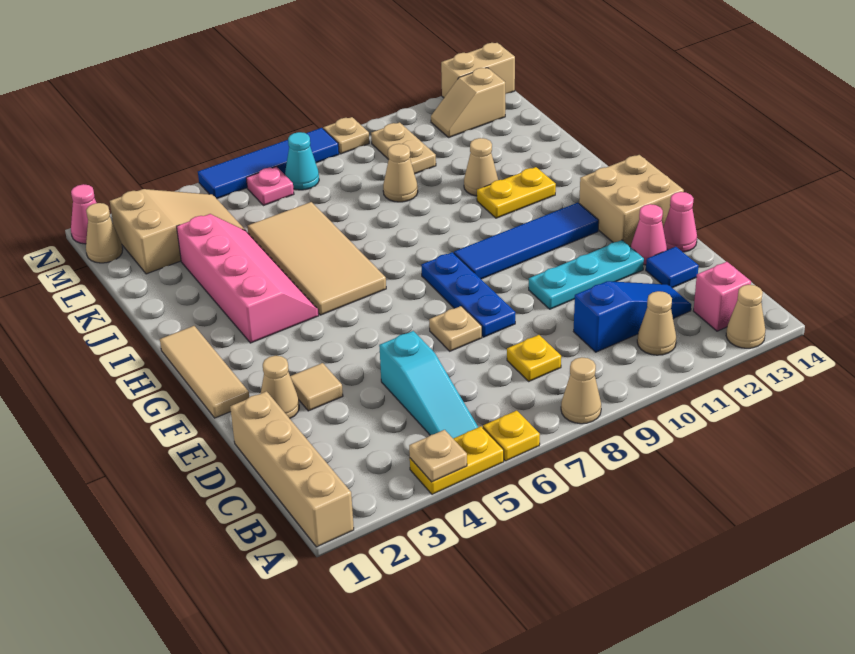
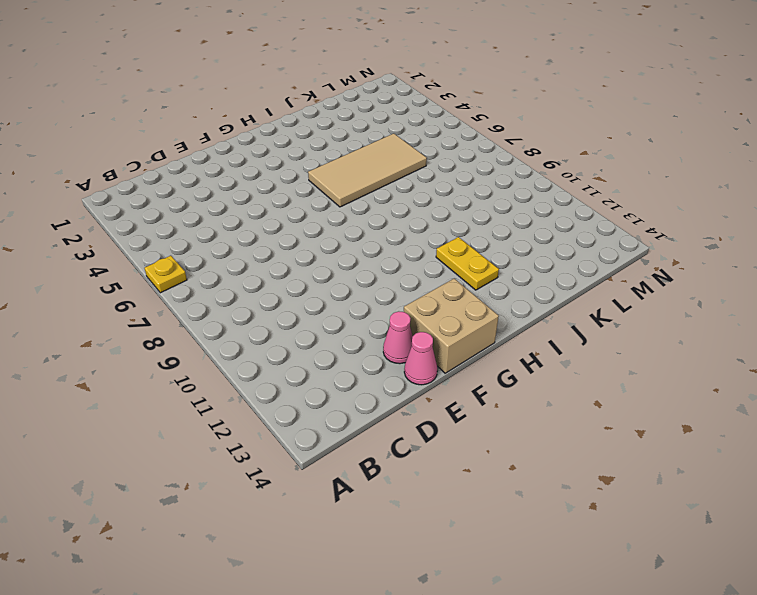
none -> tan brick A1:D1 level 1
none -> yellow plate A4:A5 level 1
none -> tan cone A8 level 1
none -> tan cone A13 level 1

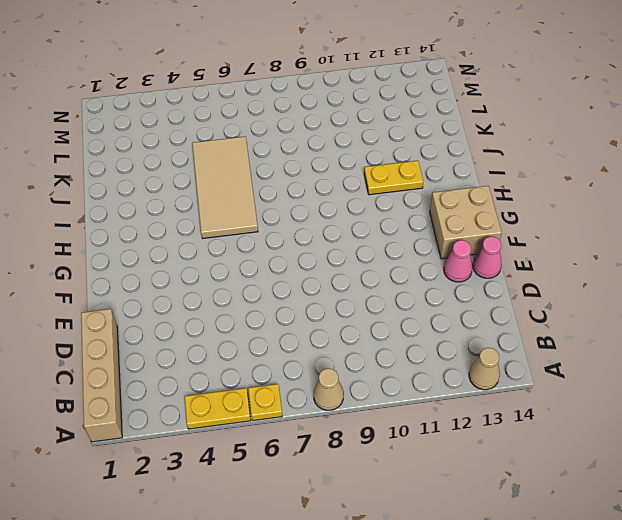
none -> cyan slope B5:D5 level 1 top D
none -> tan cone B11 level 1
none -> pink brick B13 level 1
none -> yellow plate C8 level 1

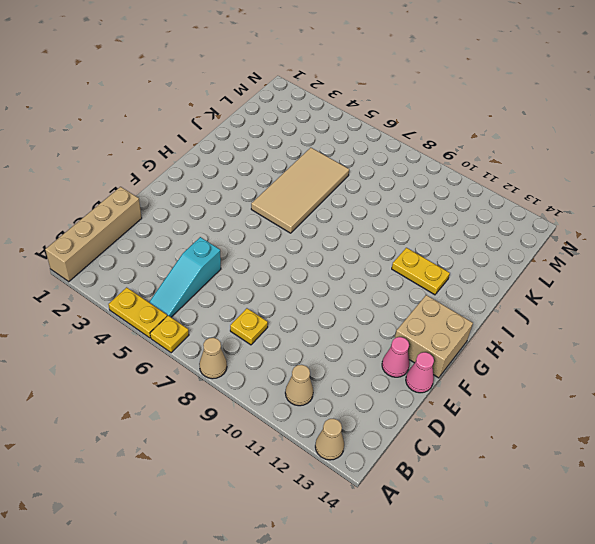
none -> pink brick B13 level 1
none -> blue slope C10:C12 level 1 top 10
none -> blue tile D13 level 1
none -> tan cone E2 level 1

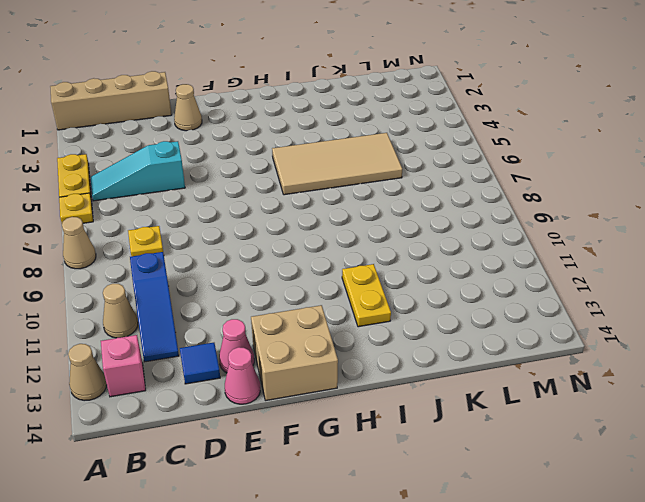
none -> tan tile E3 level 1
none -> tan plate E7 level 1
none -> blue plate E8:G8 level 1
none -> cyan plate E10:E12 level 1

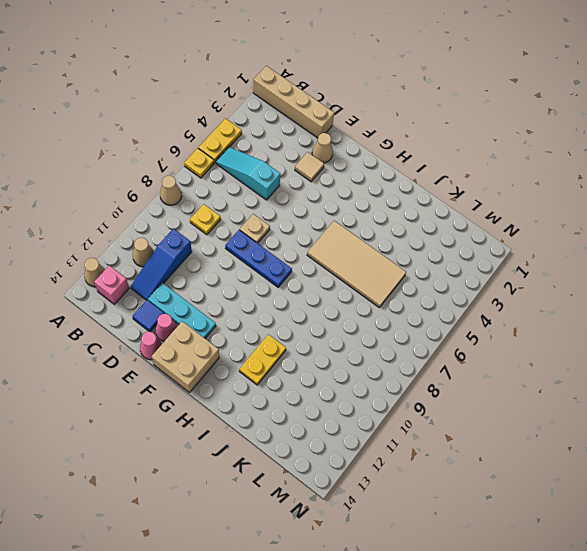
cyan plate D12:F12 level 1 -> cyan plate E10:E12 level 1
none -> tan tile F1:H1 level 1
none -> blue tile G9:G12 level 1
none -> pink slope H3:K4 level 1 top 3
none -> tan cone J11 level 1

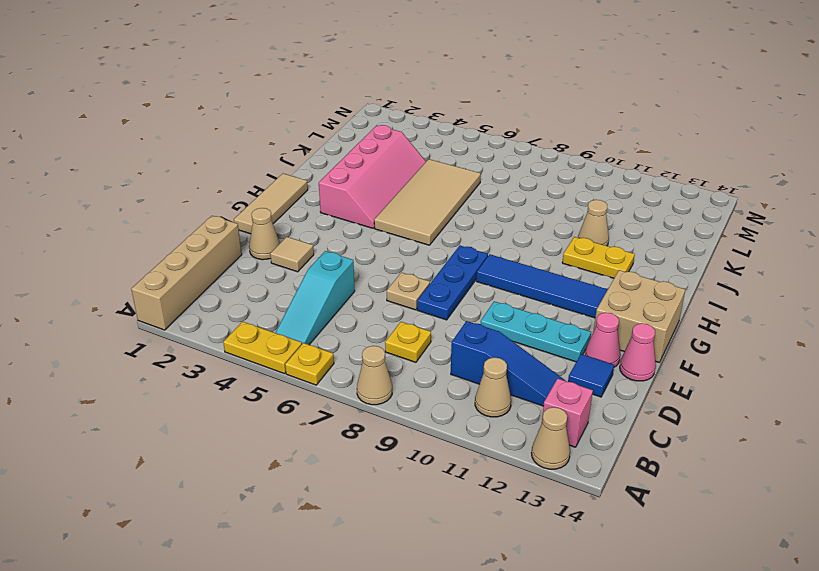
none -> tan cone K9 level 1
none -> tan slope L2:M4 level 1 top 2
none -> tan plate L10:M10 level 1
none -> tan cone M1 level 1

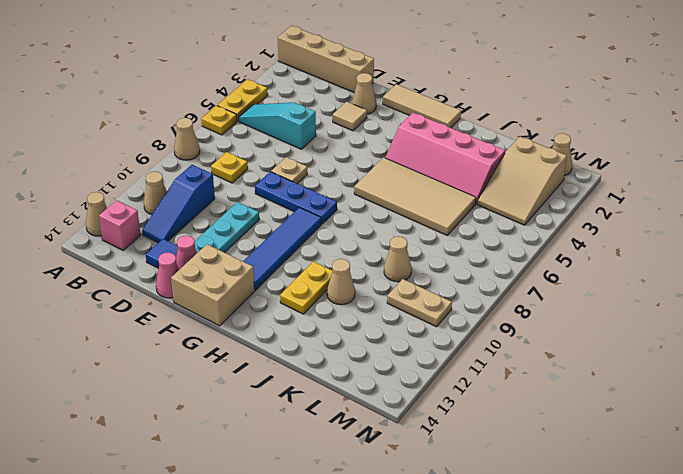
none -> pink plate M6 level 1
none -> cyan cone M7 level 1
none -> tan slope M12:M13 level 1 top 13
none -> pink cone N1 level 1

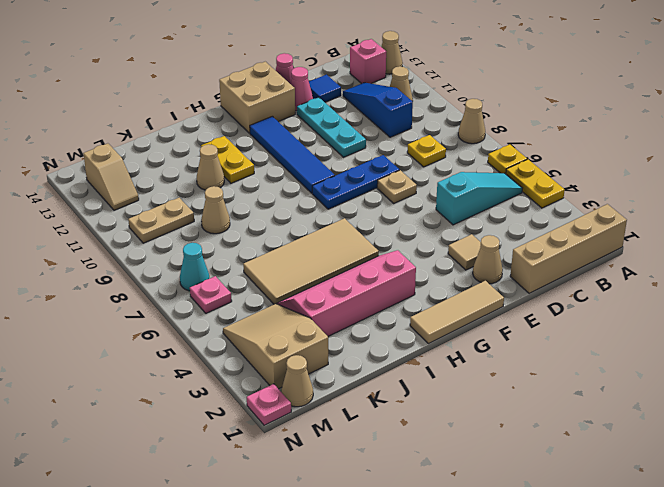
pink plate N1 level 1 -> pink cone N1 level 1
none -> blue tile N5:N8 level 1
none -> tan plate N9 level 1
none -> tan brick N13:N14 level 1
none -> tan plate A4 level 2

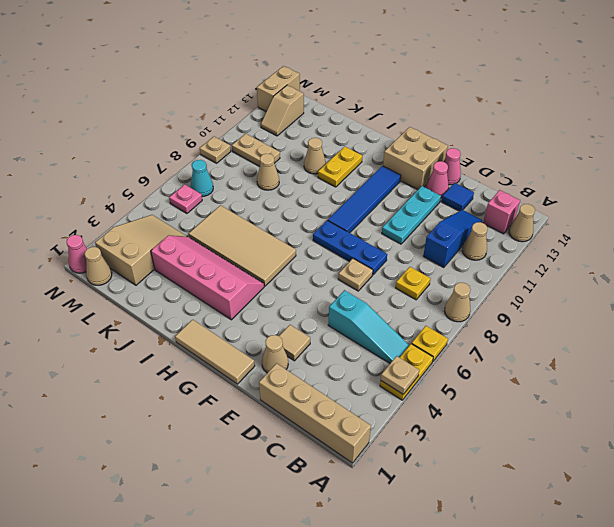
none -> blue tile N5:N8 level 1

